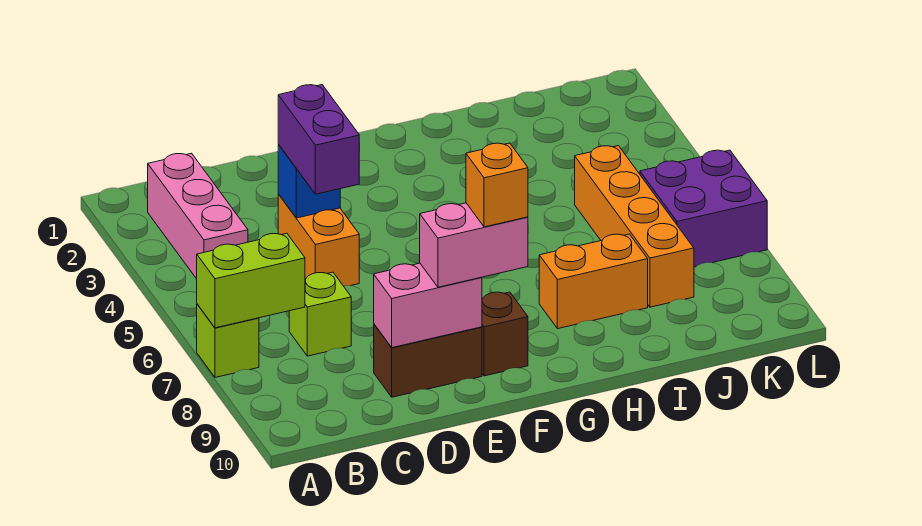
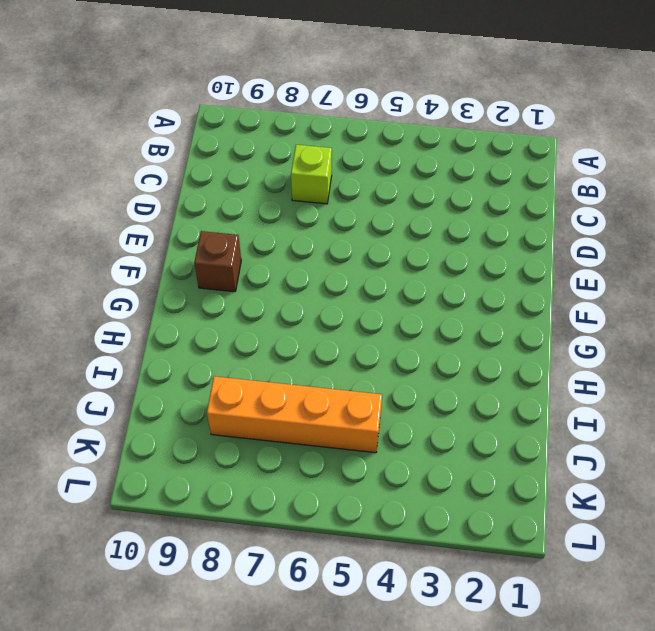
none -> lime brick A7 level 1
none -> pink brick B2:B4 level 1
none -> orange brick D4:D5 level 1

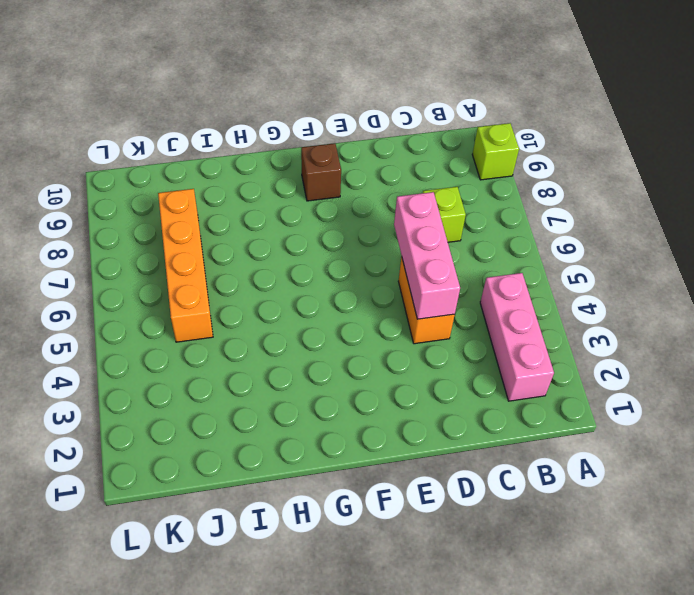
lime brick A9 level 1 -> lime brick A7 level 1
pink brick D4:D6 level 2 -> blue brick D4 level 2
none -> brown brick D9:E9 level 1
none -> orange brick H8:I8 level 1
none -> purple brick K6:L7 level 1

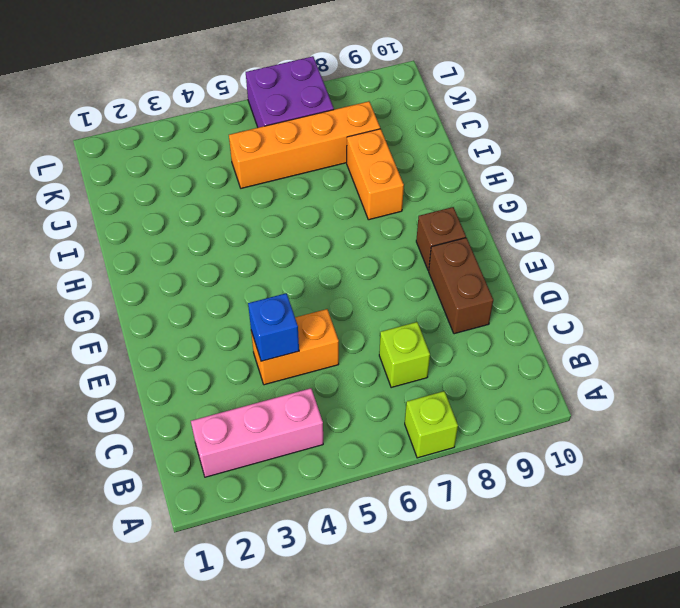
none -> lime brick A7:B7 level 2
none -> pink brick D9:E9 level 2
none -> purple brick D4:D5 level 3

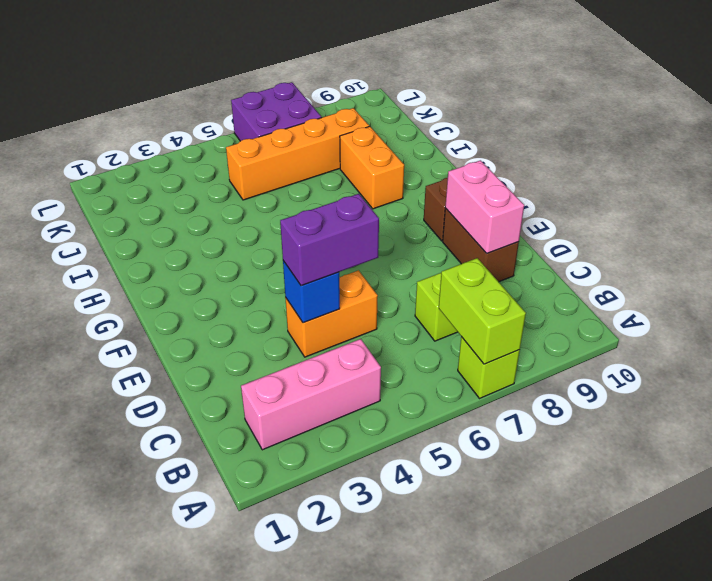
none -> pink brick E9:F9 level 3
none -> orange brick F9 level 4

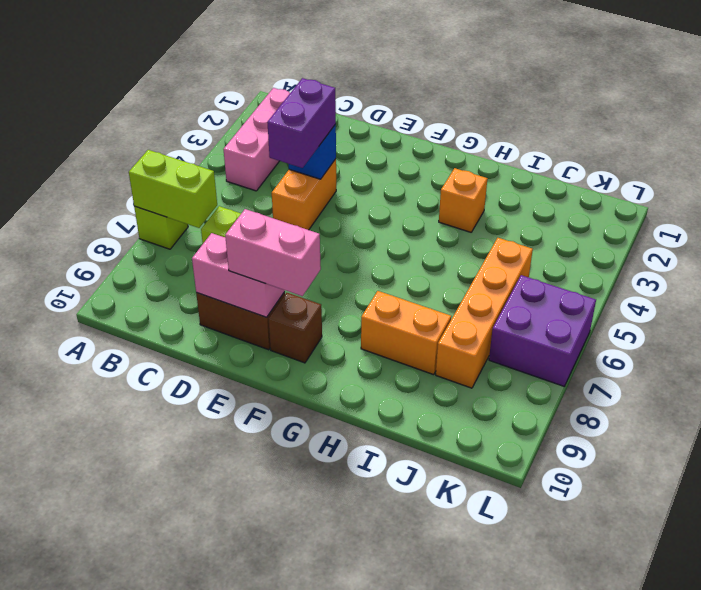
orange brick H3 level 1 -> orange brick F9 level 4

